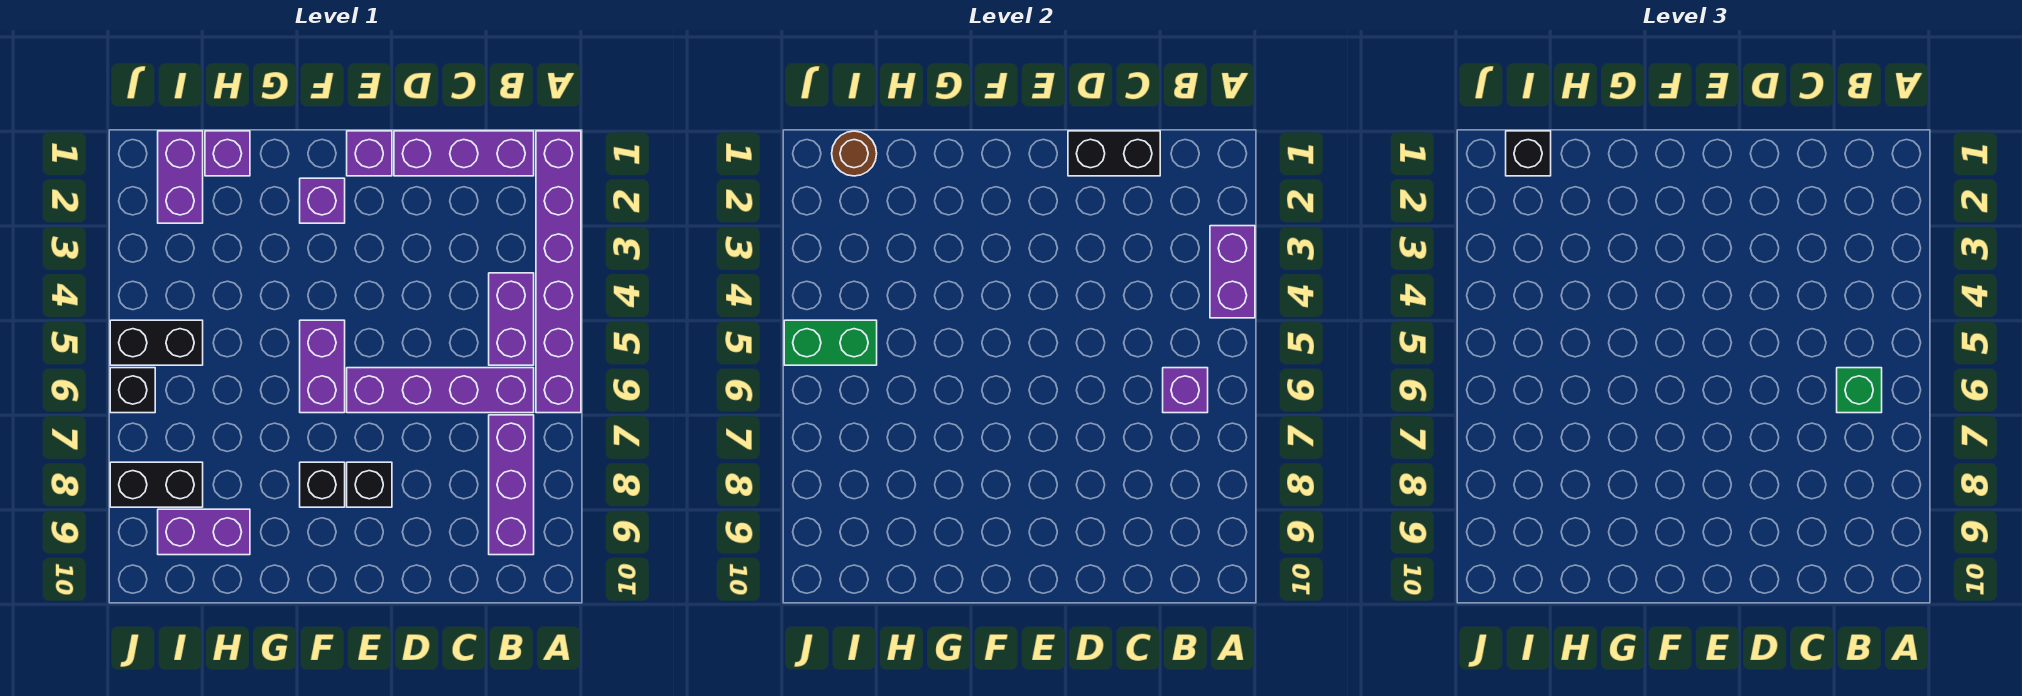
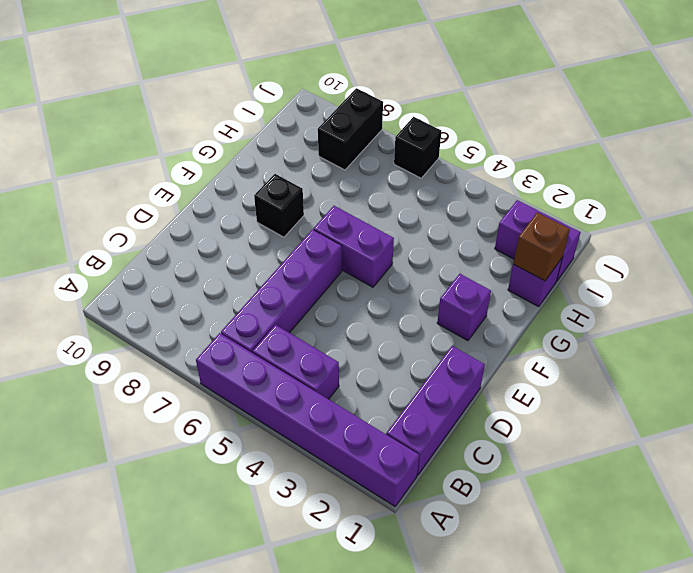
brown brick H1 level 2 -> none
none -> purple brick B7:B9 level 1
none -> purple brick E1 level 1
none -> black brick E8 level 1

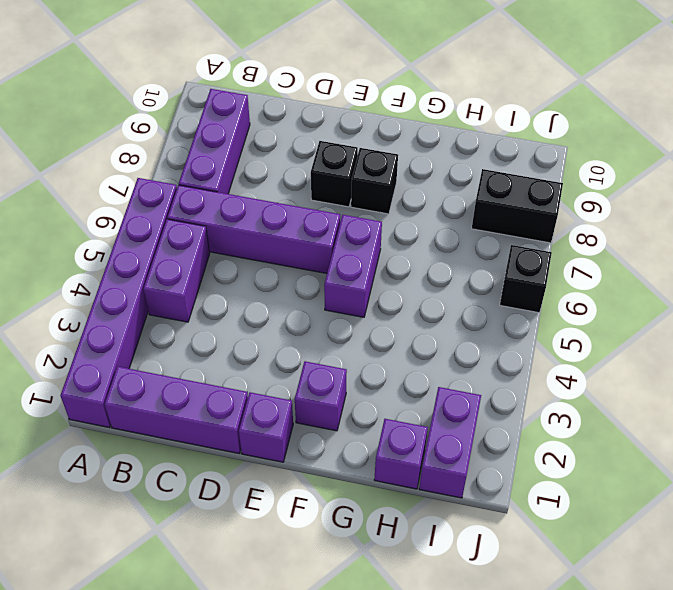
none -> purple brick H9:I9 level 1
none -> black brick I5:J5 level 1
none -> purple brick A3:A4 level 2

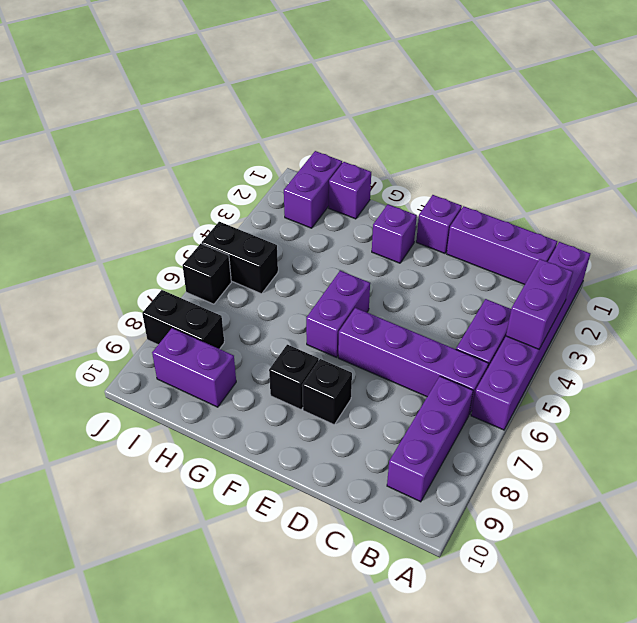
none -> purple brick B6 level 2
none -> black brick C1:D1 level 2
none -> brown round brick I1 level 2

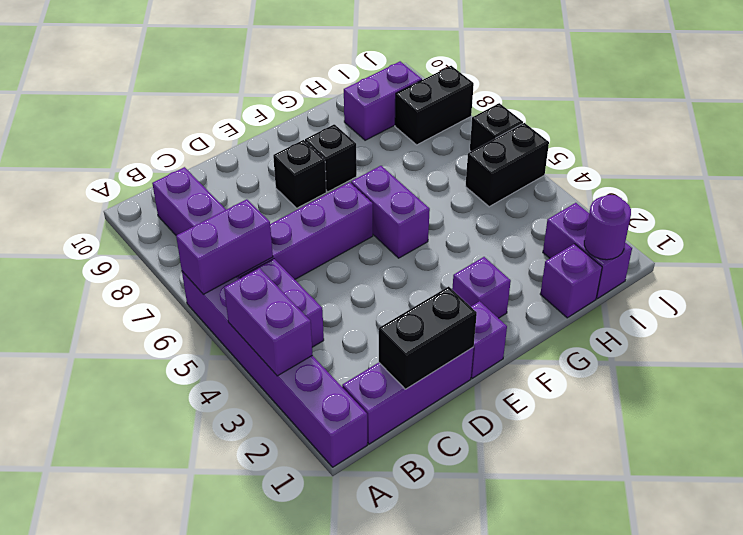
purple brick A6:B6 level 2 -> purple brick B6 level 2
purple round brick I1 level 2 -> brown round brick I1 level 2
none -> green brick I5:J5 level 2
none -> green brick B6 level 3
none -> black brick I1 level 3

